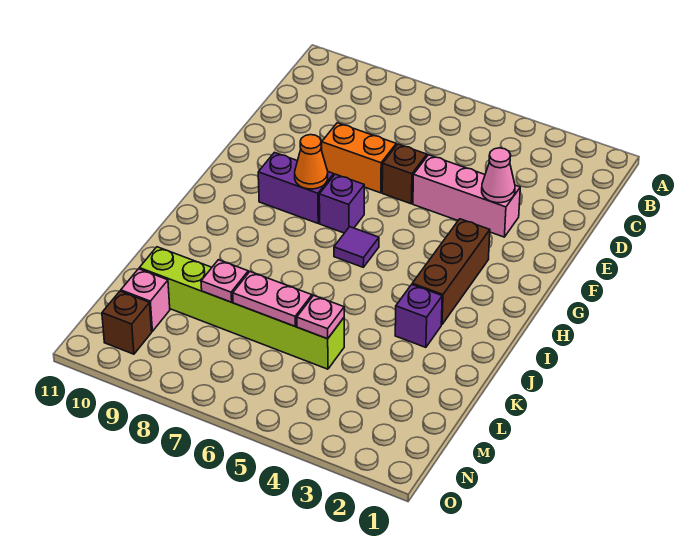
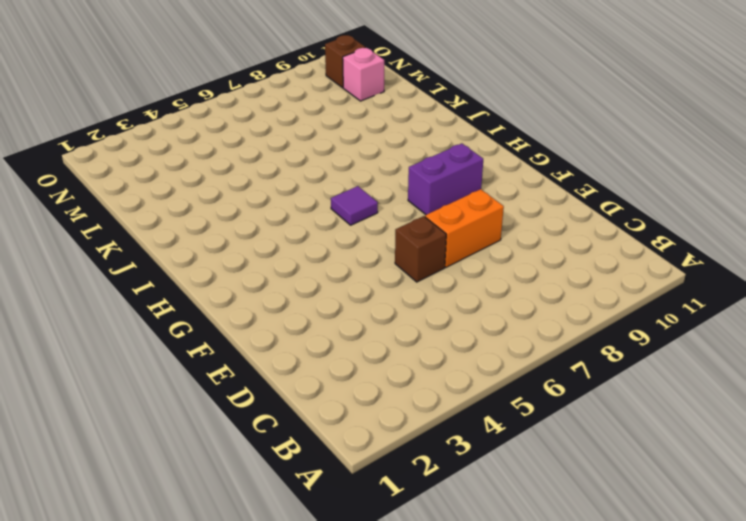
none -> pink brick E3:E5 level 1
none -> brown brick G3:I3 level 1
none -> purple brick G7 level 1

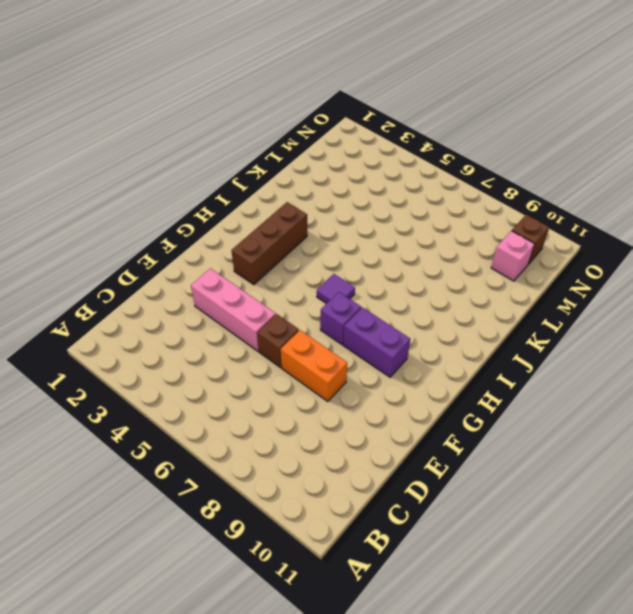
none -> purple brick J3 level 1
none -> lime brick L5:L10 level 1
none -> pink cone E3 level 2

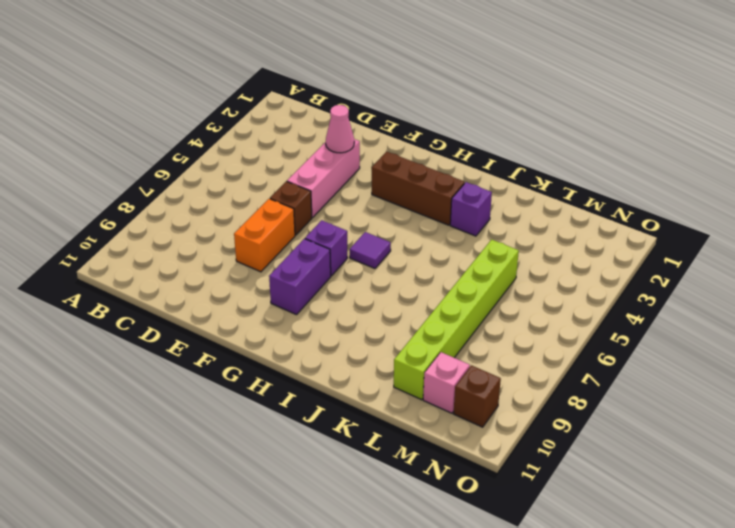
none -> orange cone G8 level 2
none -> pink plate L5 level 2
none -> pink plate L6:L7 level 2

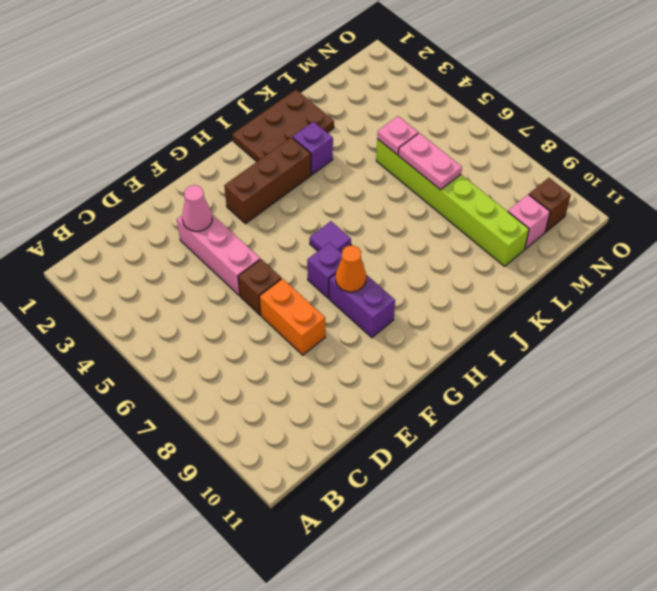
brown plate I1:K2 level 1 -> none
none -> pink plate L8 level 2

